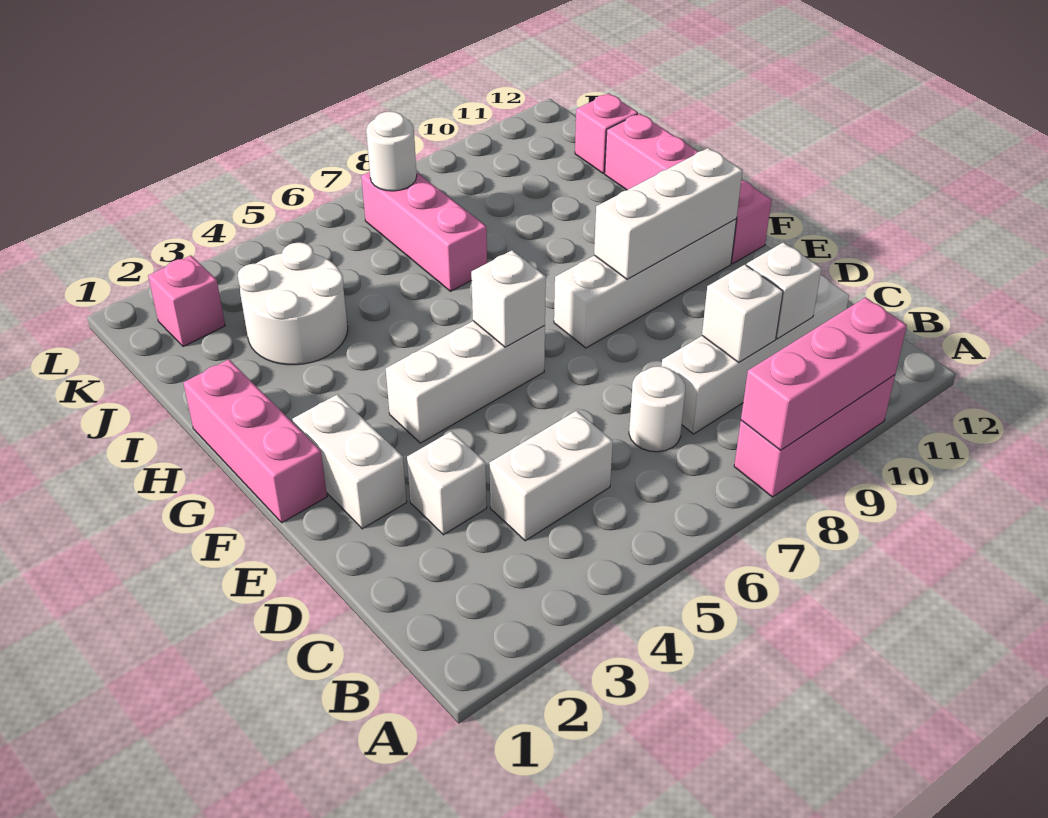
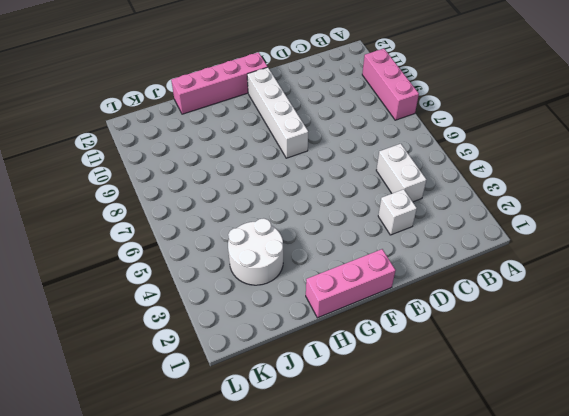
none -> white round brick C7 level 1
none -> white brick C8:C11 level 1
none -> white brick E2:F2 level 1

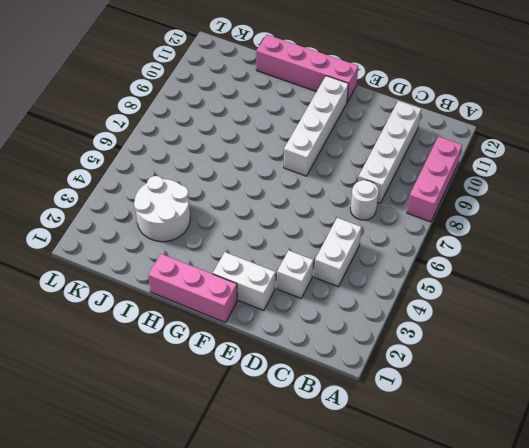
none -> white brick F4:F6 level 1
none -> pink brick I7:K7 level 1
none -> pink brick J12 level 1

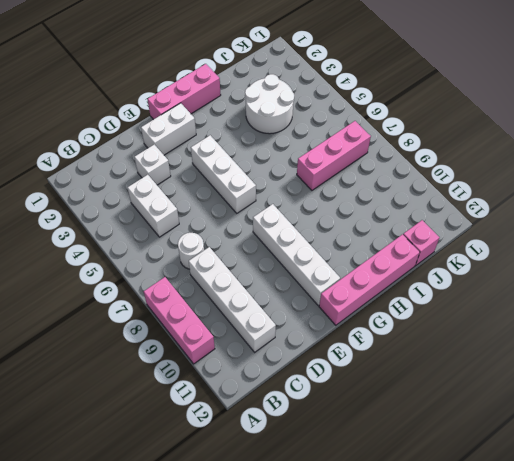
none -> pink brick K2 level 1
none -> pink brick A8:A10 level 2
none -> white brick C9 level 2

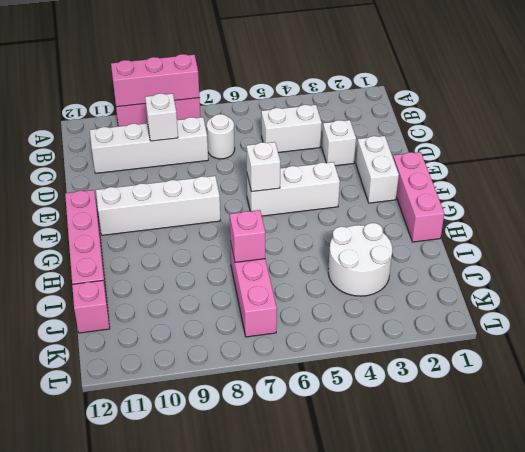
pink brick I7 level 2 -> pink brick K2 level 1
none -> white brick C10 level 2
none -> white brick F9:F11 level 2
none -> white round brick K7 level 2

